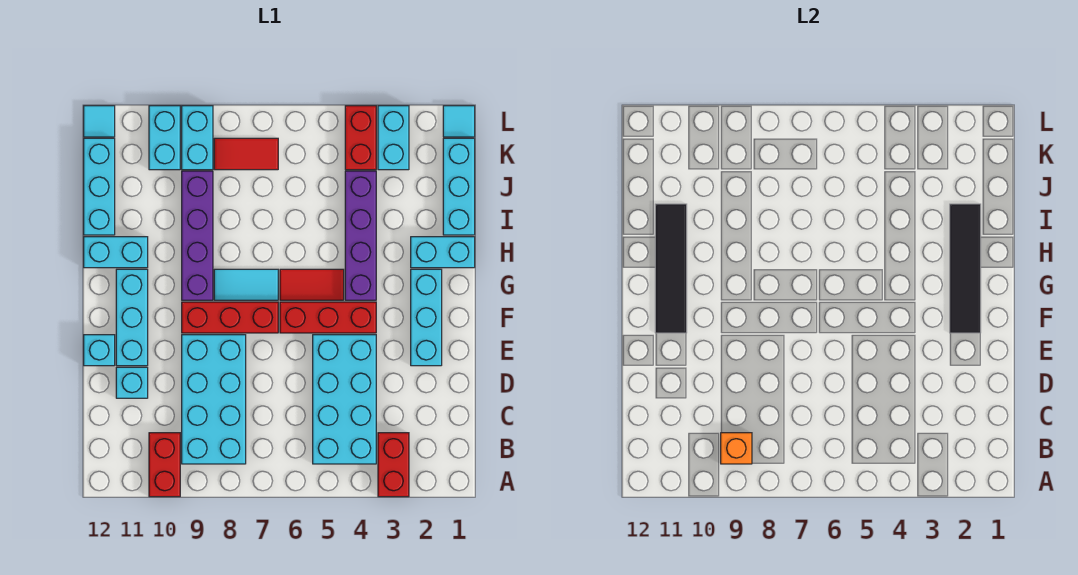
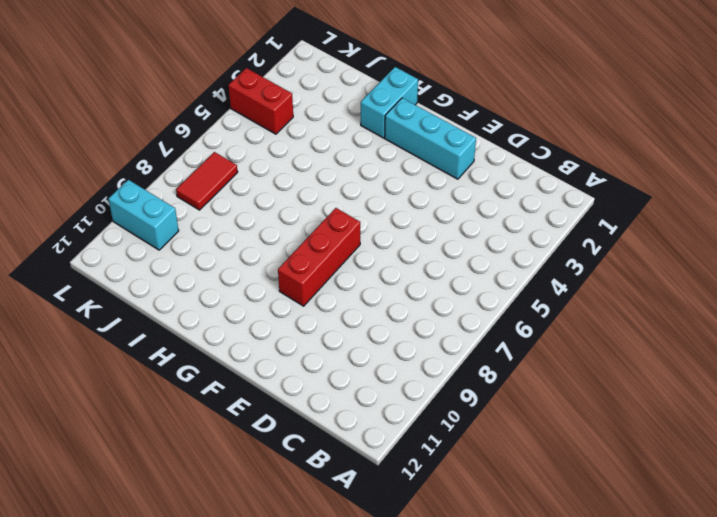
none -> red brick A3:B3 level 1
none -> red brick A10:B10 level 1
none -> cyan brick B4:E5 level 1

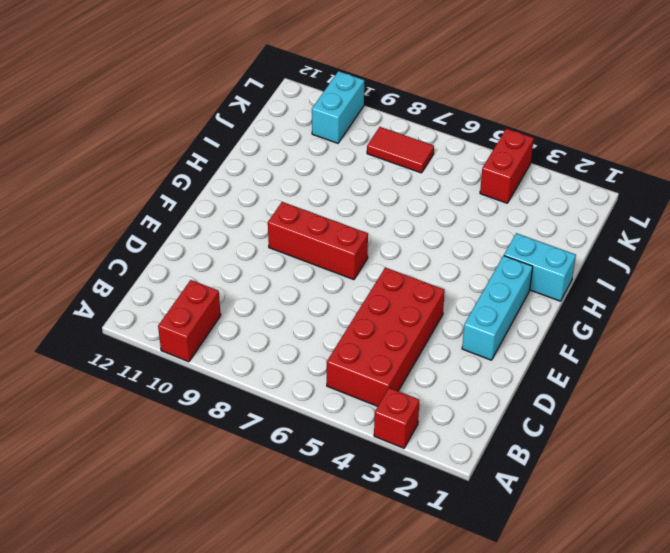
red brick A3 level 1 -> red brick A3:B3 level 1
red brick B4:E5 level 1 -> cyan brick B4:E5 level 1
none -> cyan brick B8:E9 level 1
none -> cyan brick D11 level 1
none -> cyan brick E11:G11 level 1

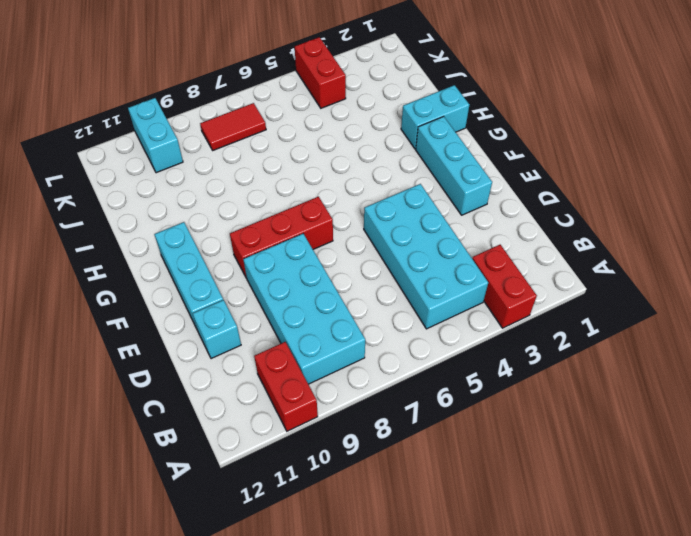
none -> cyan brick E12 level 1
none -> red brick F4:F6 level 1
none -> purple brick G4:J4 level 1

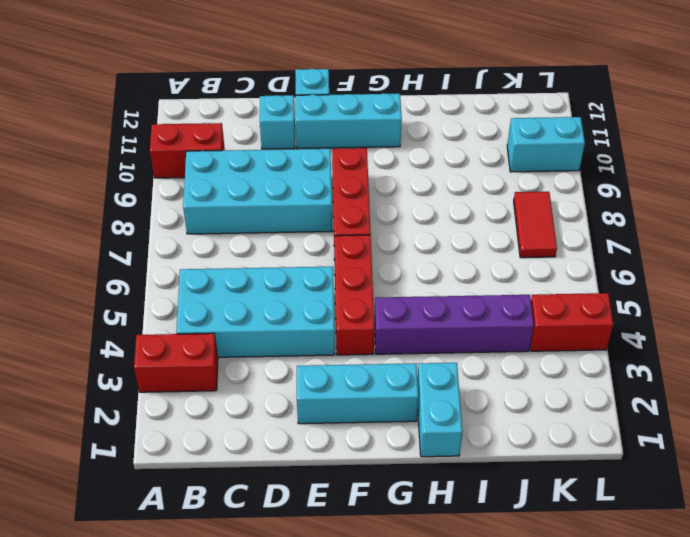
none -> red tile G5:G6 level 1
none -> cyan tile G7:G8 level 1
none -> purple brick G9:J9 level 1

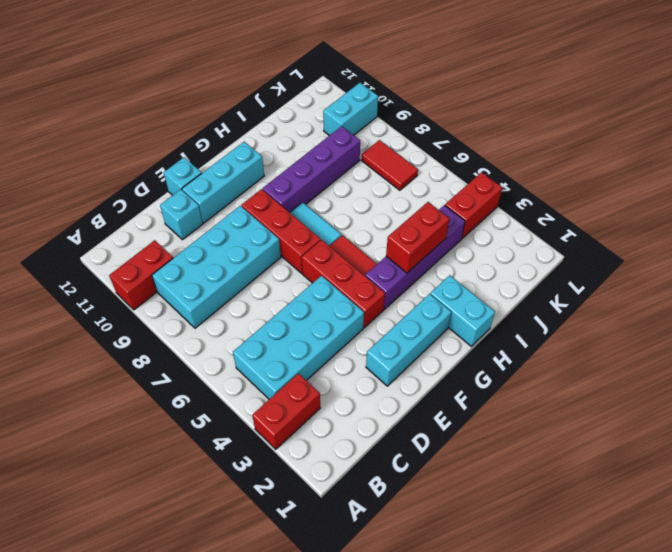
red brick H4:I4 level 2 -> none
none -> cyan brick H11:H12 level 1
none -> cyan brick I1:K1 level 1
none -> cyan brick I12:K12 level 1

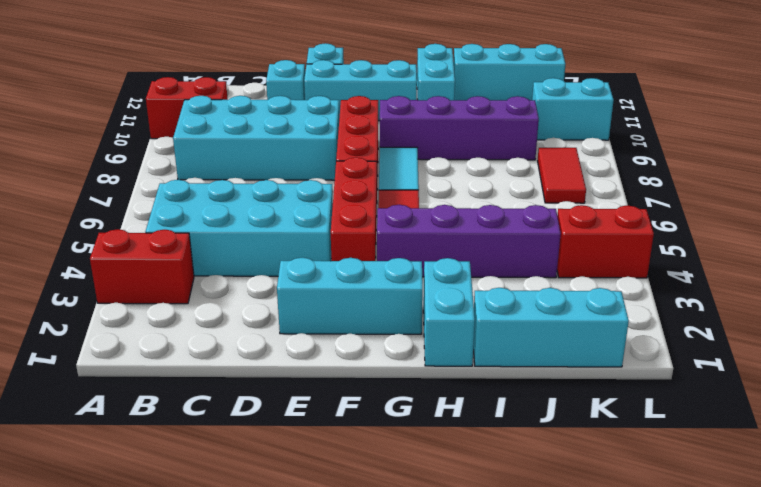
none -> cyan brick K3:L3 level 1
none -> cyan brick K9:L9 level 1
none -> cyan tile L1 level 1

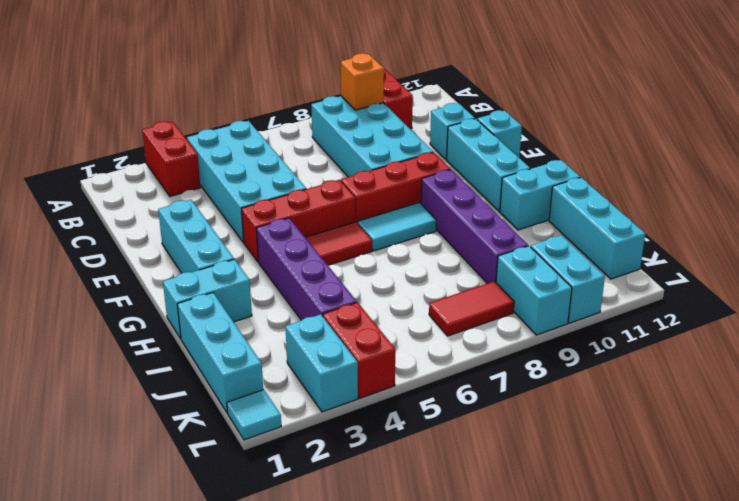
none -> cyan tile L12 level 1
none -> black tile F2:I2 level 2
none -> black tile F11:I11 level 2

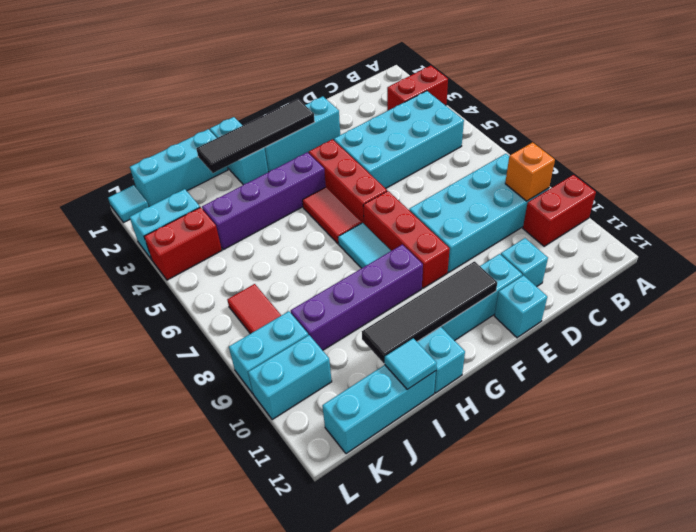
cyan tile I12 level 2 -> cyan tile L12 level 1

